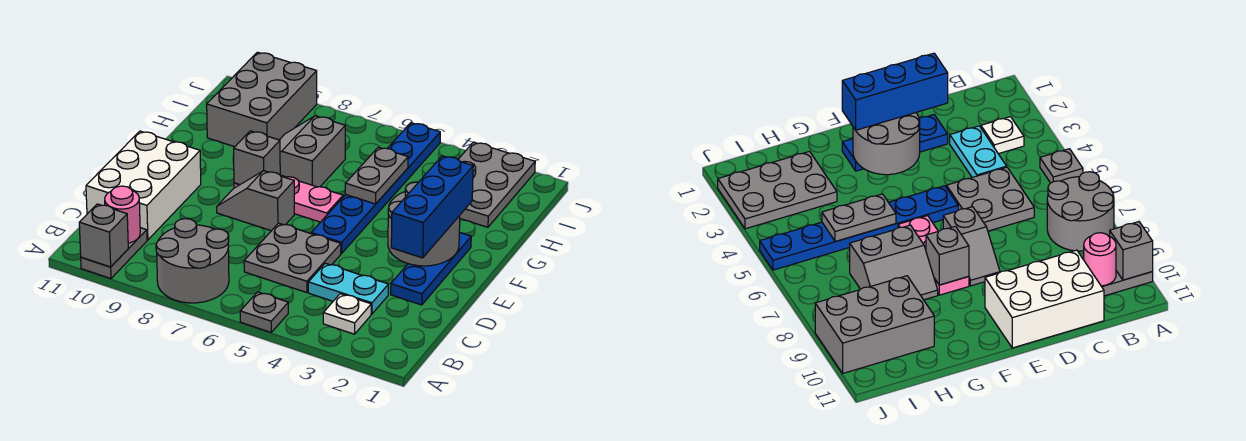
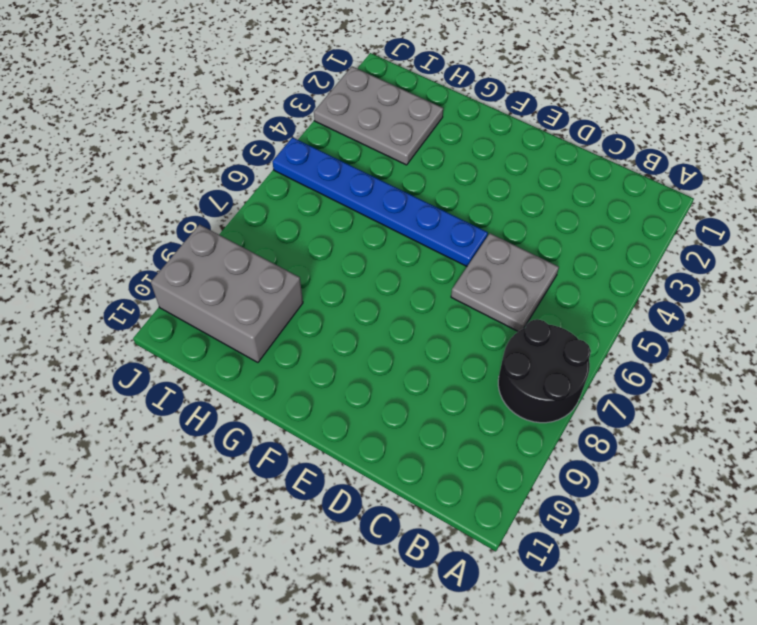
black round brick A7:B8 level 1 -> grey round brick A7:B8 level 1
none -> grey plate A5 level 1
none -> grey plate A10:B10 level 1
none -> white plate B3 level 1

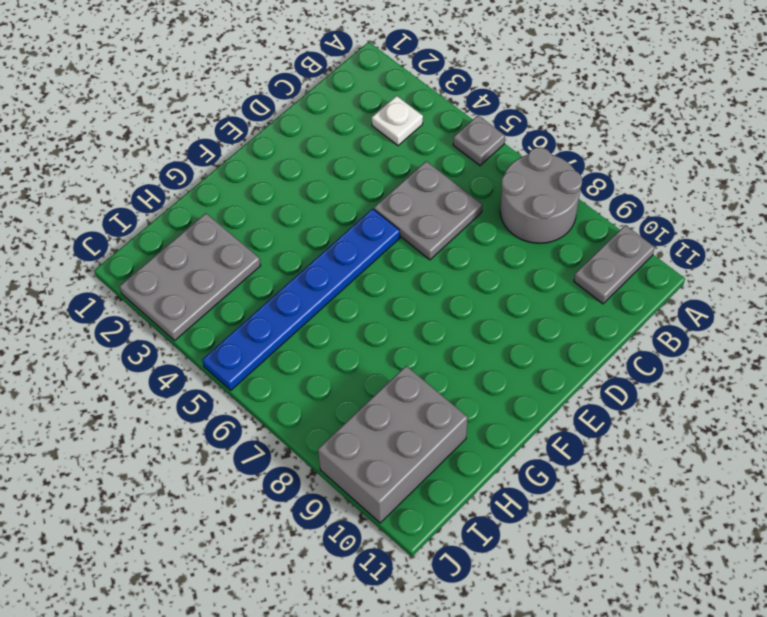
none -> cyan plate C3:C4 level 1
none -> white brick C10:E11 level 1
none -> blue plate D2:F2 level 1

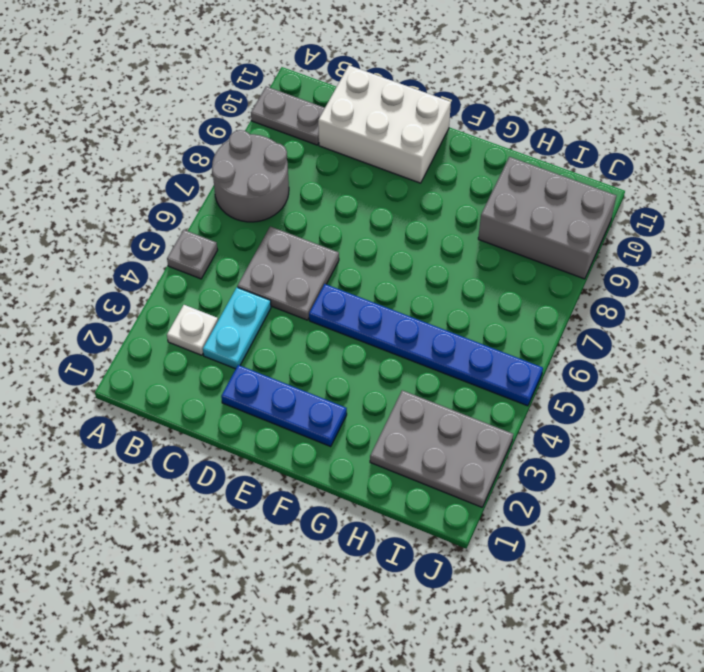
none -> grey slope E7:E8 level 1 top 7
none -> pink plate F6:F8 level 1
none -> grey slope G7:H8 level 1 top 7

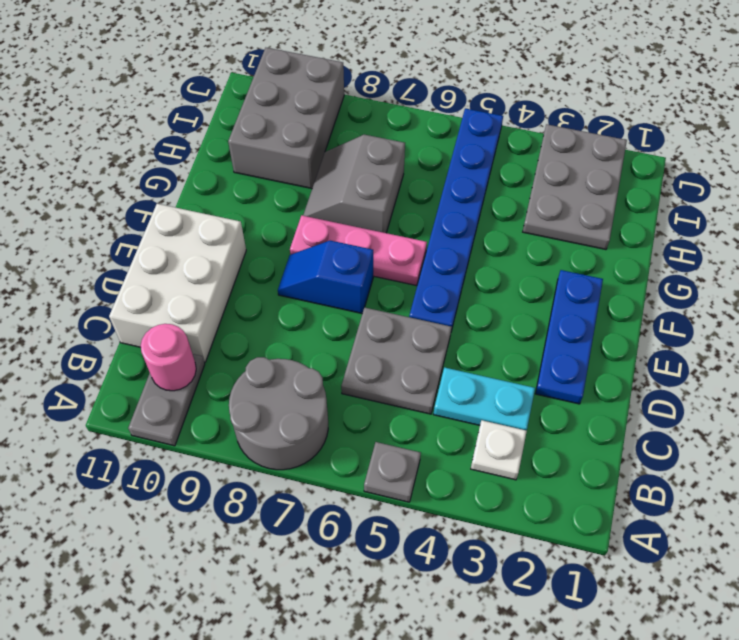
blue slope E7:E8 level 1 top 7 -> grey slope E7:E8 level 1 top 7
none -> grey brick A10 level 2
none -> grey round brick E2:F3 level 2
none -> grey brick F8 level 2

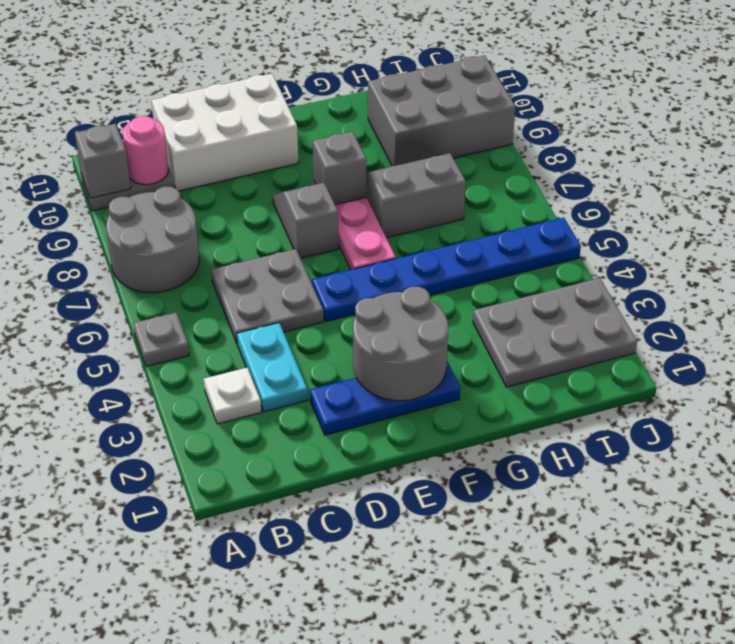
none -> grey plate G5:H5 level 2
none -> blue brick D2:F2 level 3

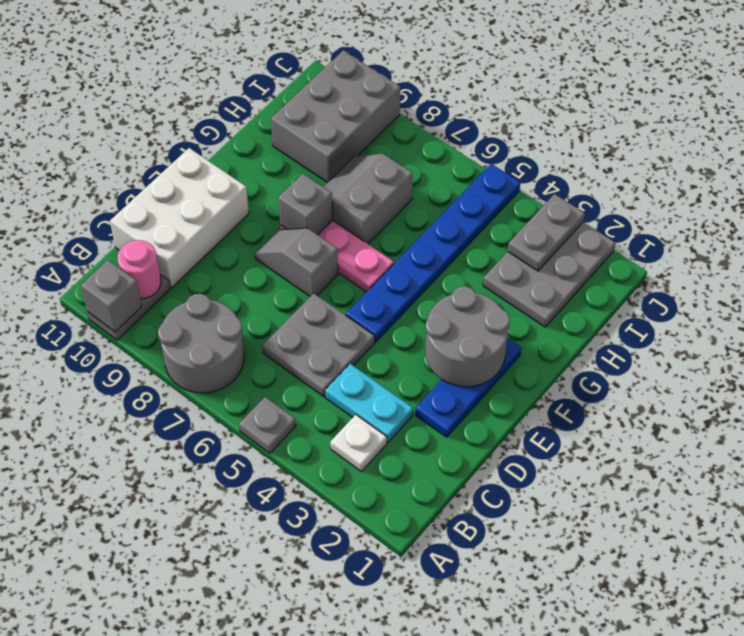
grey plate I3:J3 level 2 -> grey plate G5:H5 level 2
none -> blue brick D2:F2 level 3

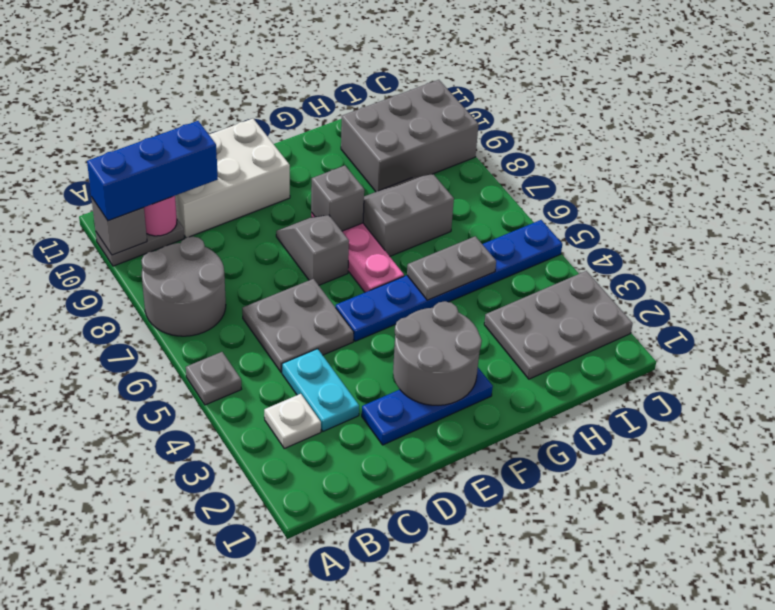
blue brick A10:C10 level 3 -> blue brick D2:F2 level 3

